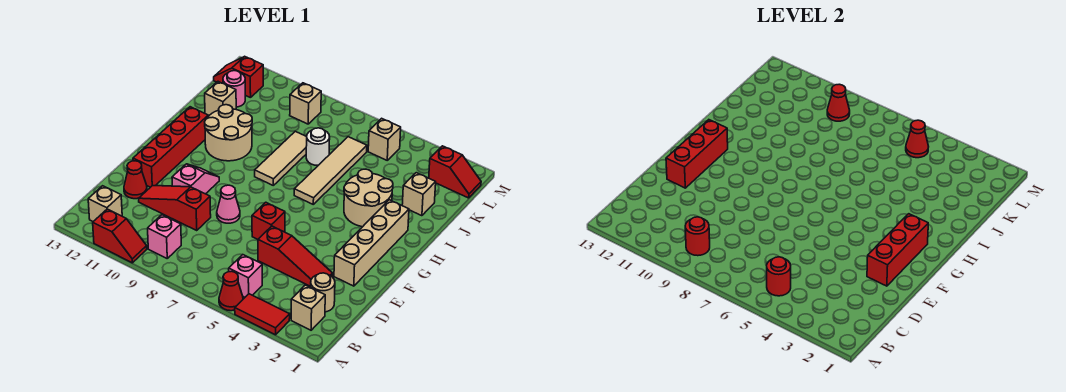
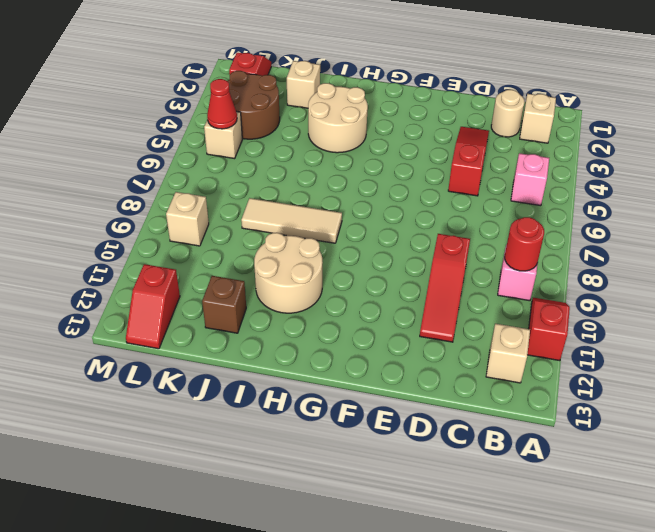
brown brick J12 level 1 -> tan brick J12 level 1
brown round brick K3:L4 level 1 -> none
none -> red tile A3:A4 level 1
none -> red cone A5 level 1
none -> red cone D12 level 1
none -> tan brick E2:H2 level 1

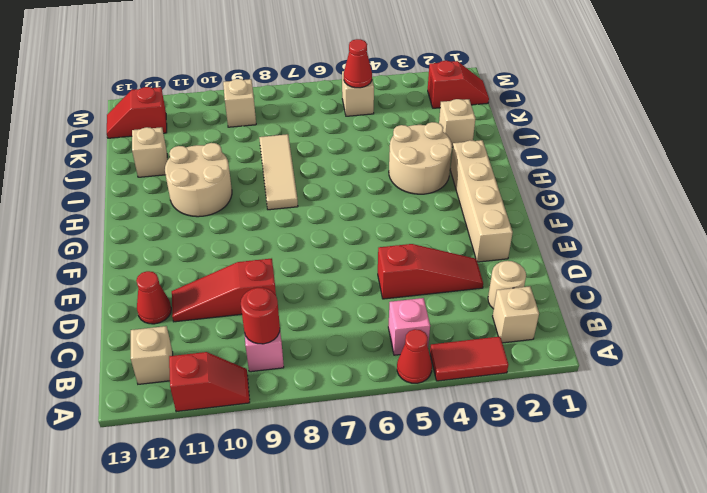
none -> red brick E6 level 1
none -> pink cone E8 level 1
none -> pink slope E10:F10 level 1 top E
none -> red brick E12:H12 level 1

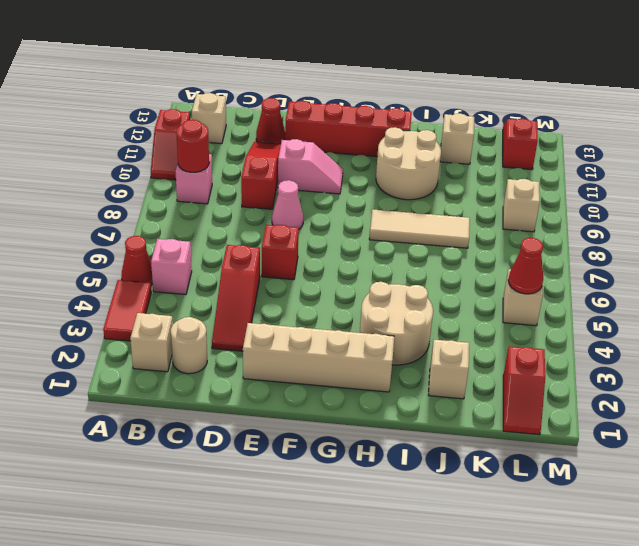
none -> tan tile H6:K6 level 1
none -> white round brick J7 level 1
none -> pink round brick K12 level 1
none -> red round brick B5 level 2

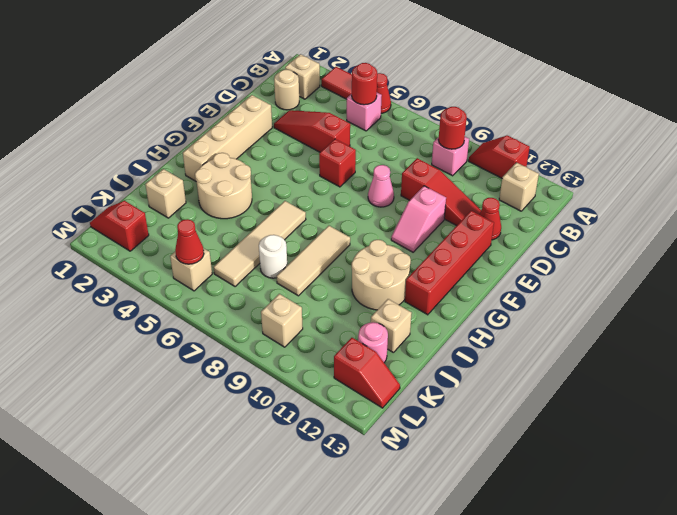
none -> red brick E2:G2 level 2
none -> red brick E12:G12 level 2
none -> red cone L9 level 2

